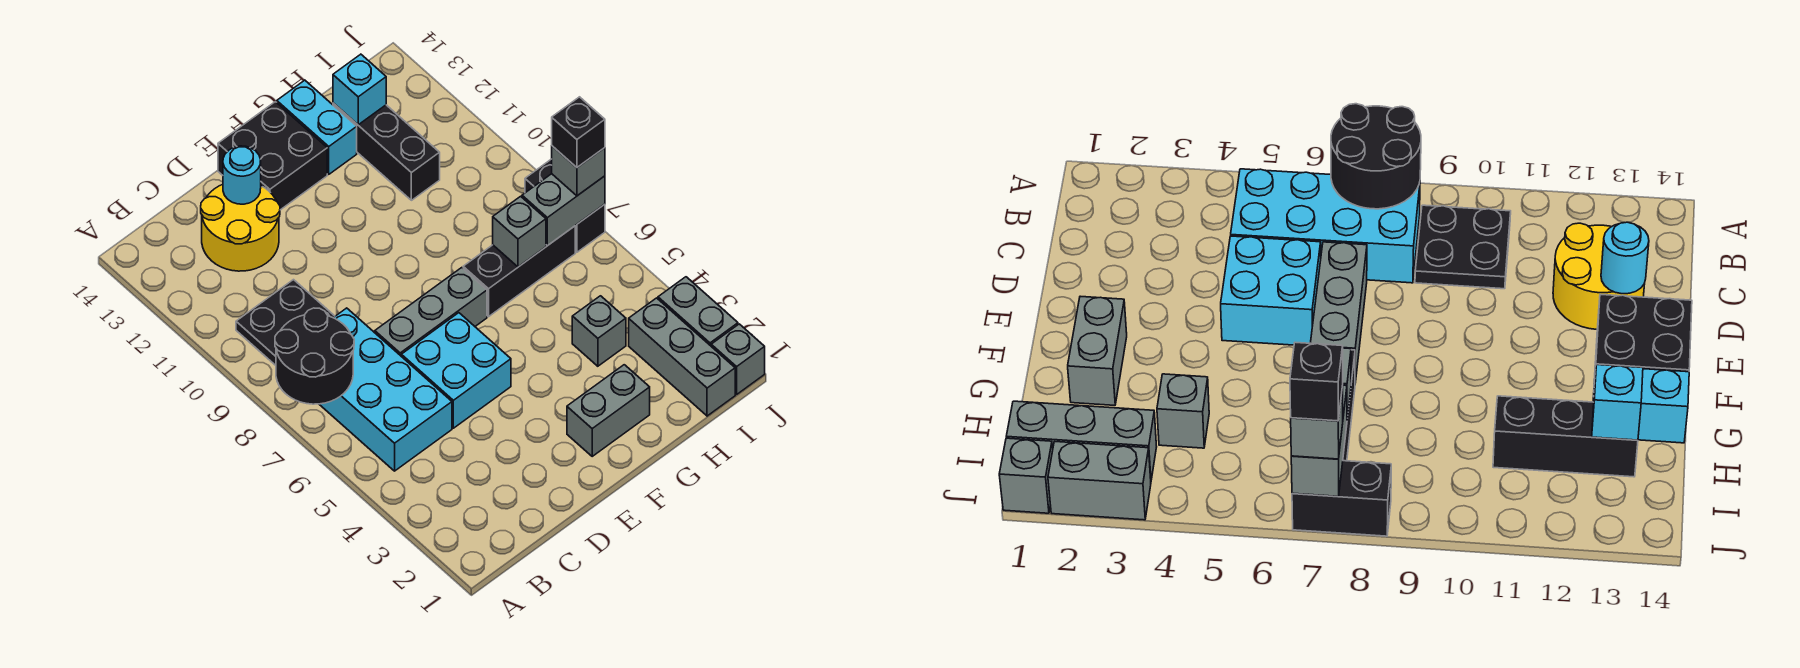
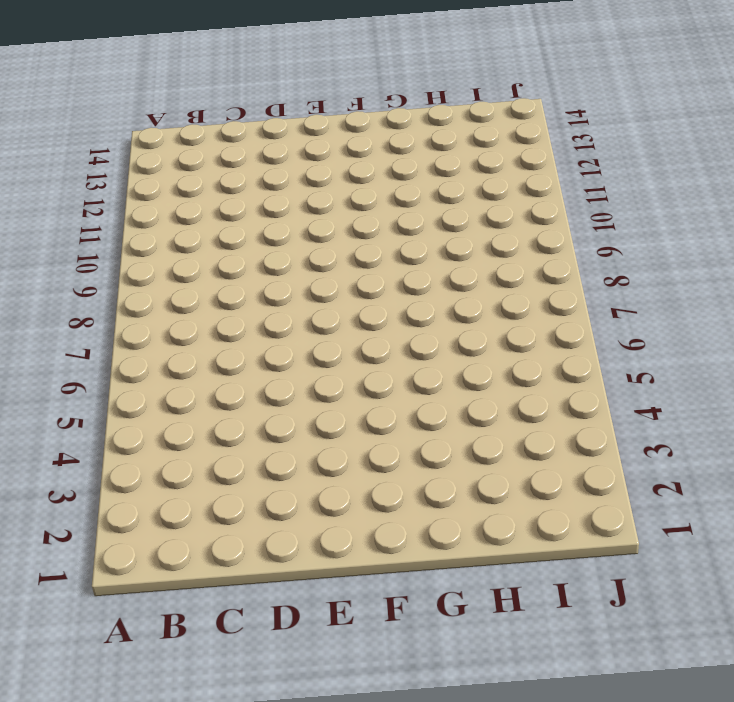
none -> cyan brick B5:C8 level 1
none -> black plate B9:C10 level 1
none -> yellow round brick C12:D13 level 1

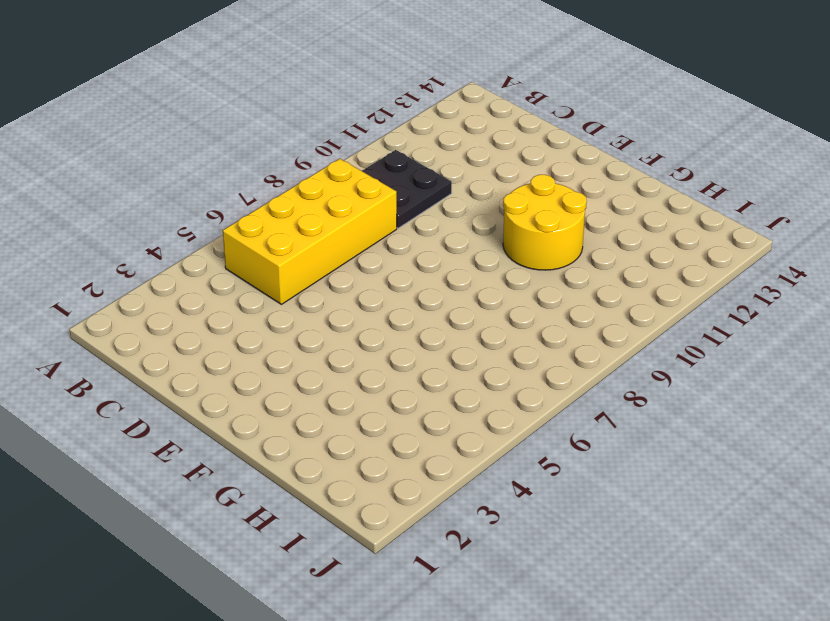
yellow brick B5:C8 level 1 -> cyan brick B5:C8 level 1
yellow round brick F10:G11 level 1 -> yellow round brick C12:D13 level 1
none -> cyan brick D5:E6 level 1
none -> grey brick D7:F7 level 1
none -> black brick E13:F14 level 1

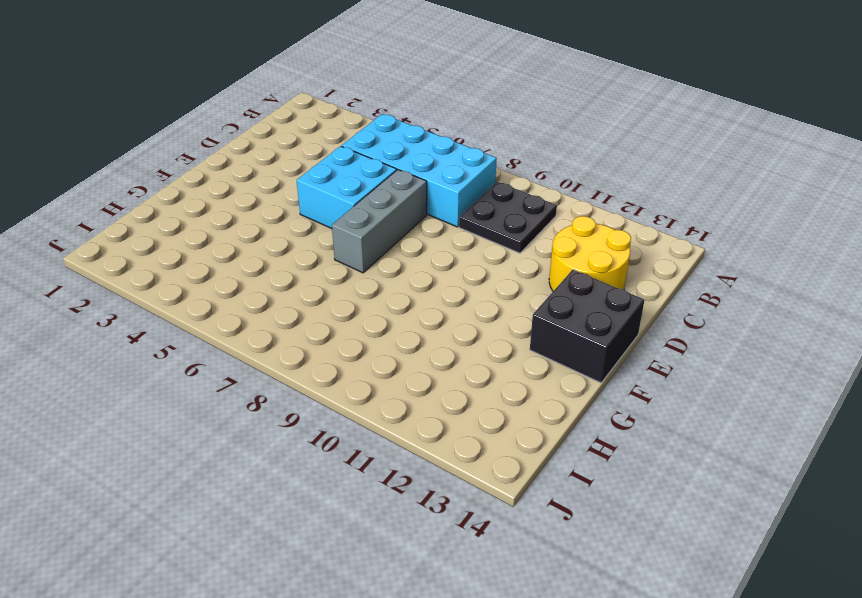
none -> grey brick F2:G2 level 1
none -> black brick G7:I7 level 1
none -> cyan brick G13:G14 level 1

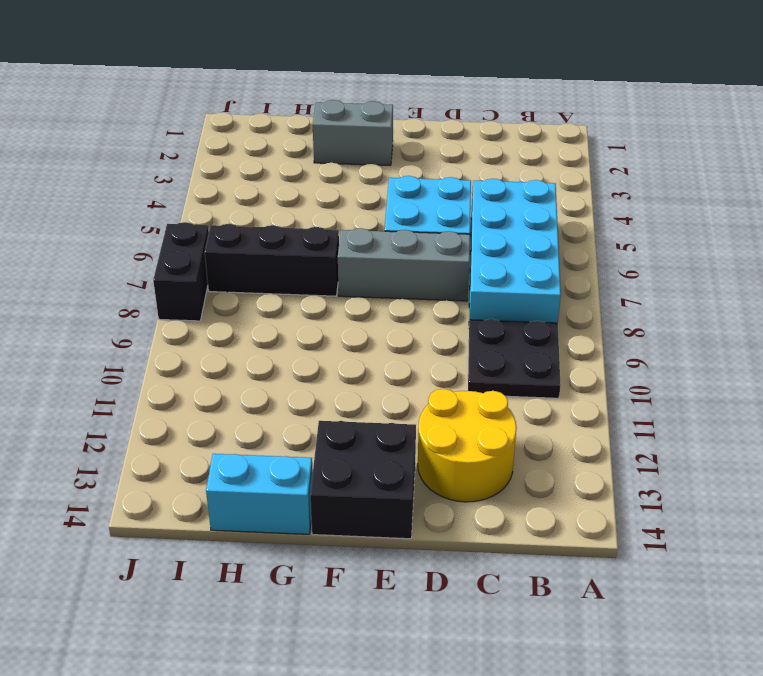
cyan brick G14:H14 level 1 -> cyan brick G13:G14 level 1
none -> grey brick H4 level 1
none -> black brick H11:H13 level 1
none -> grey brick I1:I3 level 1

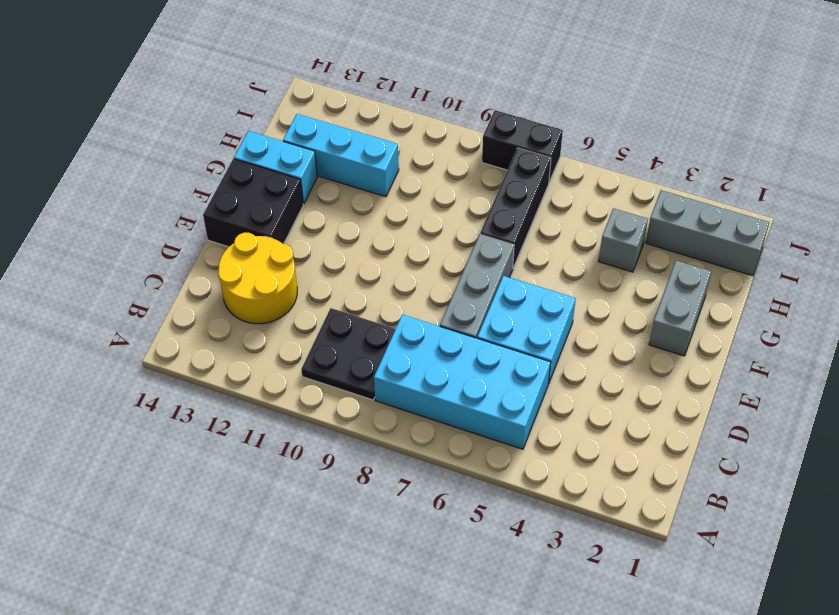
cyan brick H11:H13 level 1 -> black brick H11:H13 level 1
none -> grey brick J1 level 1
none -> grey brick J2:J3 level 1
none -> black round brick A7:B8 level 2

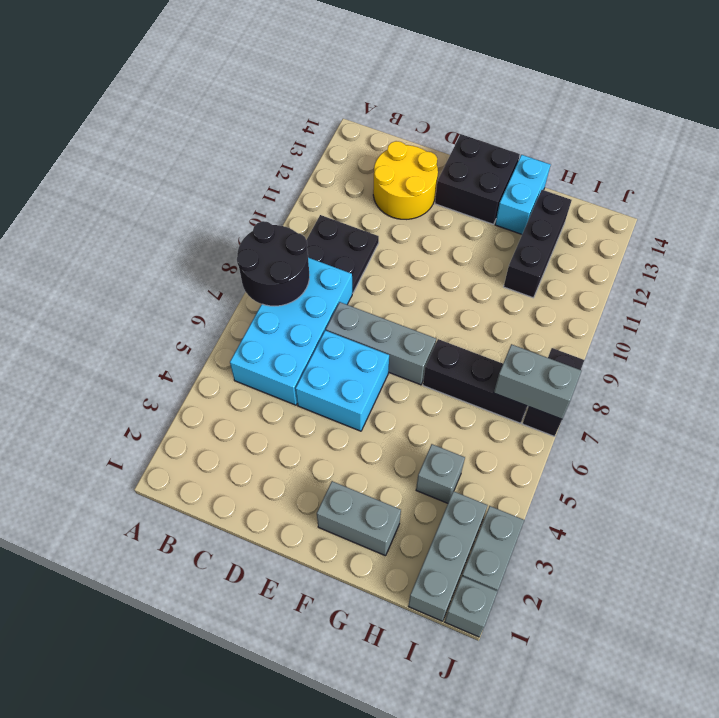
none -> cyan round brick D13 level 2
none -> grey brick H7 level 2
none -> cyan brick H13 level 2

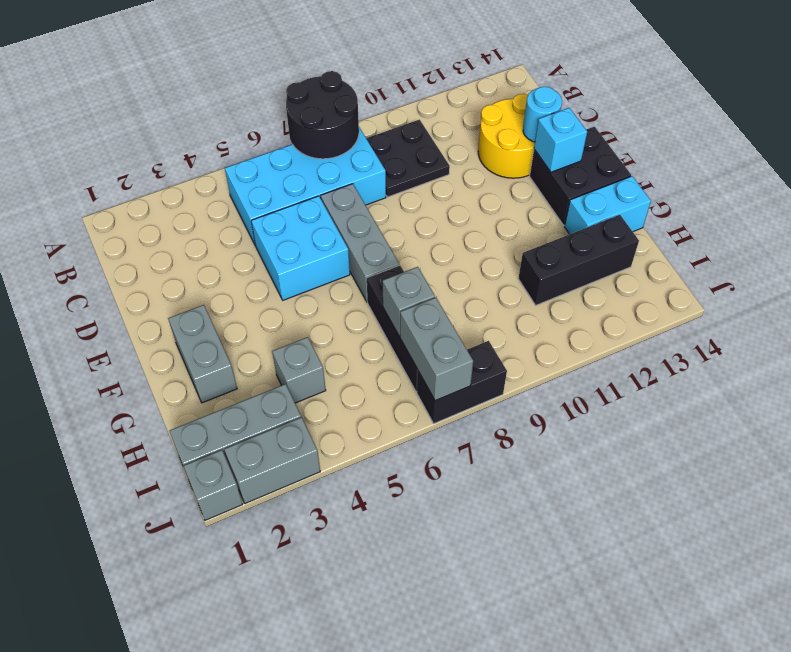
cyan brick E13 level 2 -> cyan brick H13 level 2
none -> grey brick J7 level 3
none -> black brick J7 level 4

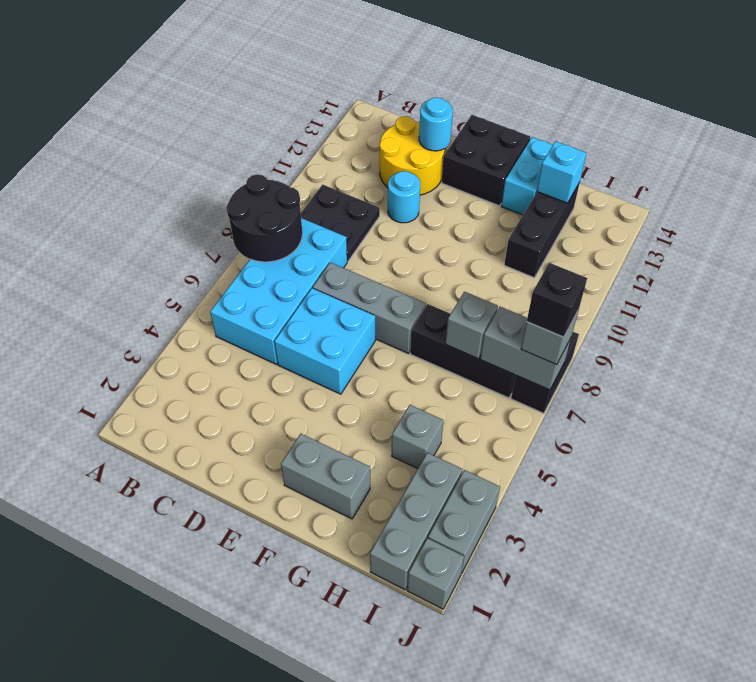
cyan round brick D11 level 1 -> none

